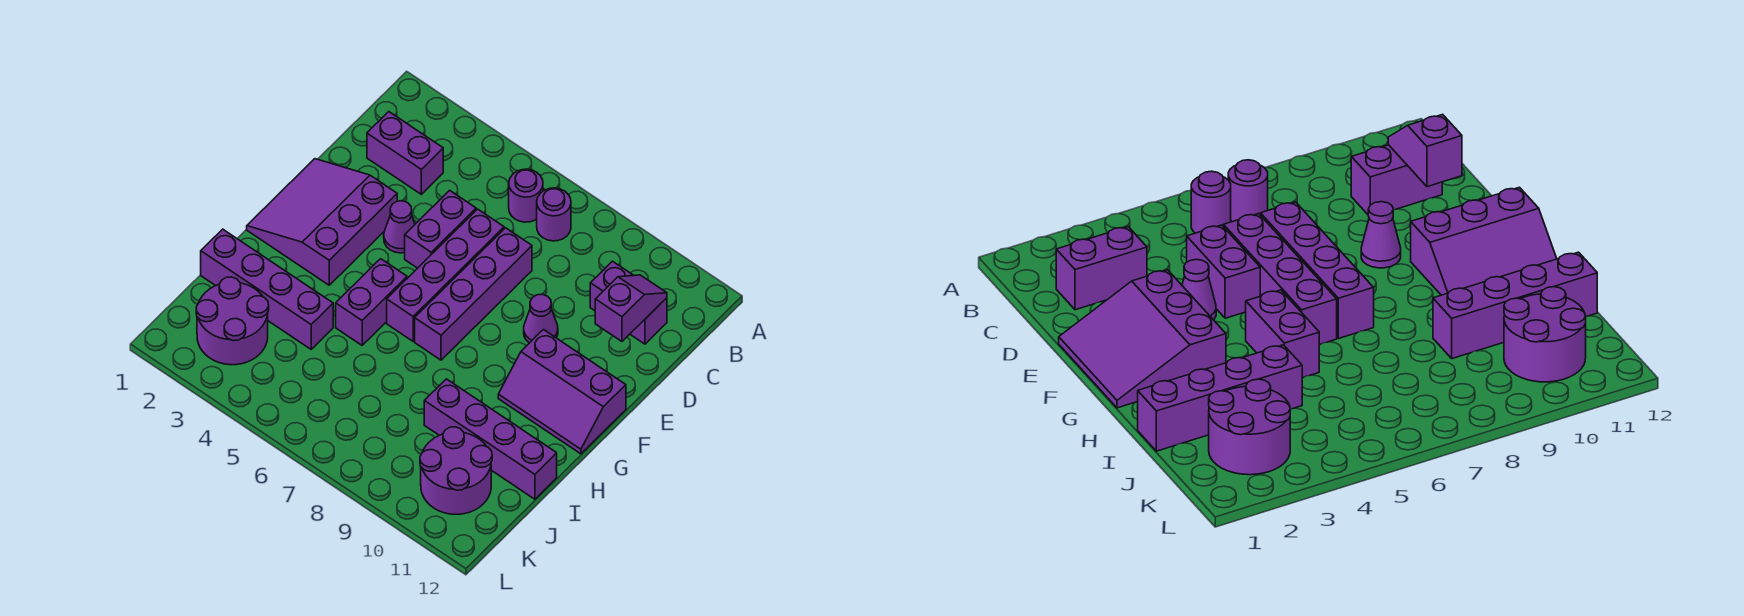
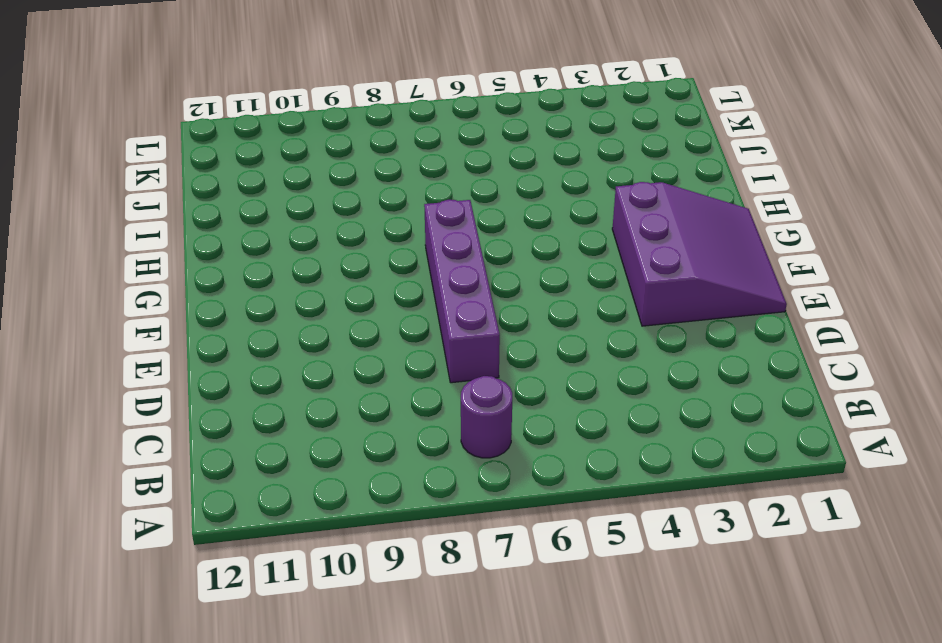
none -> purple round brick B6 level 1
none -> purple brick C2:C3 level 1
none -> purple brick C10:C11 level 1

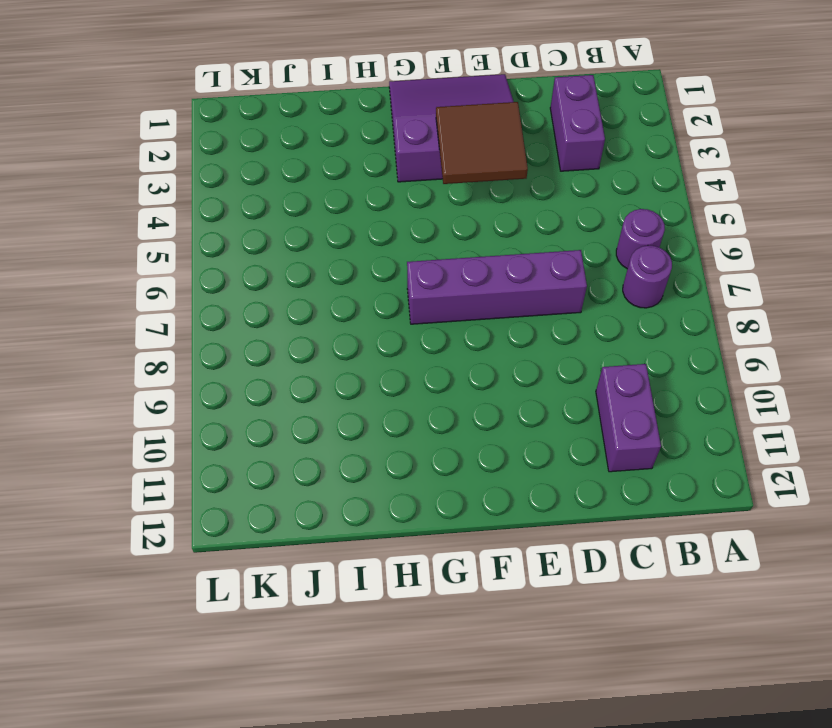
brown tile E3:F4 level 2 -> none
none -> purple brick D5:E5 level 1
none -> purple brick D6:G6 level 1
none -> purple cone E4 level 1

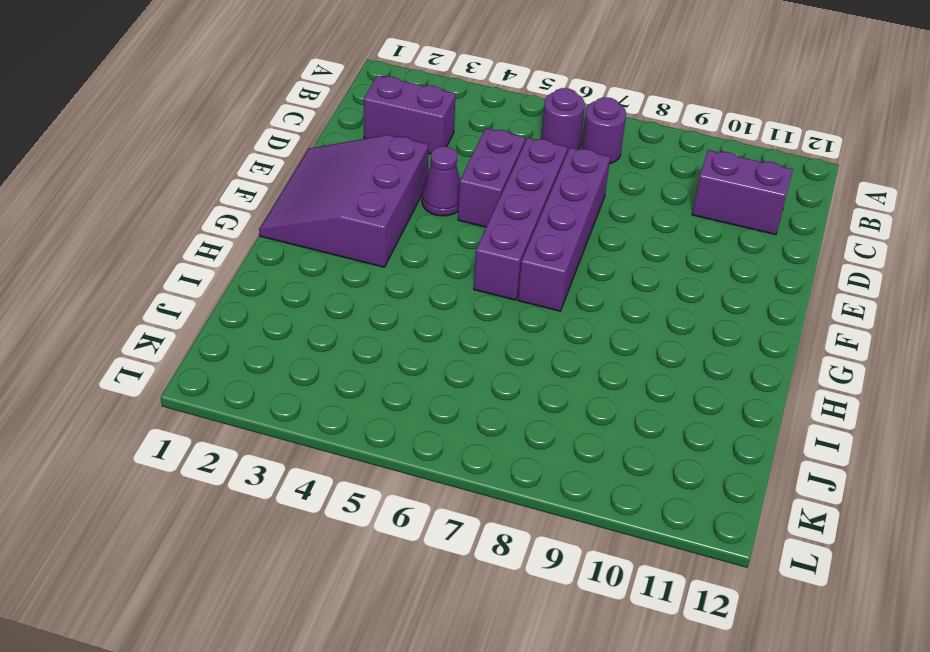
none -> purple cone E9 level 1
none -> purple slope F10:G12 level 1 top F
none -> purple brick G5:H5 level 1

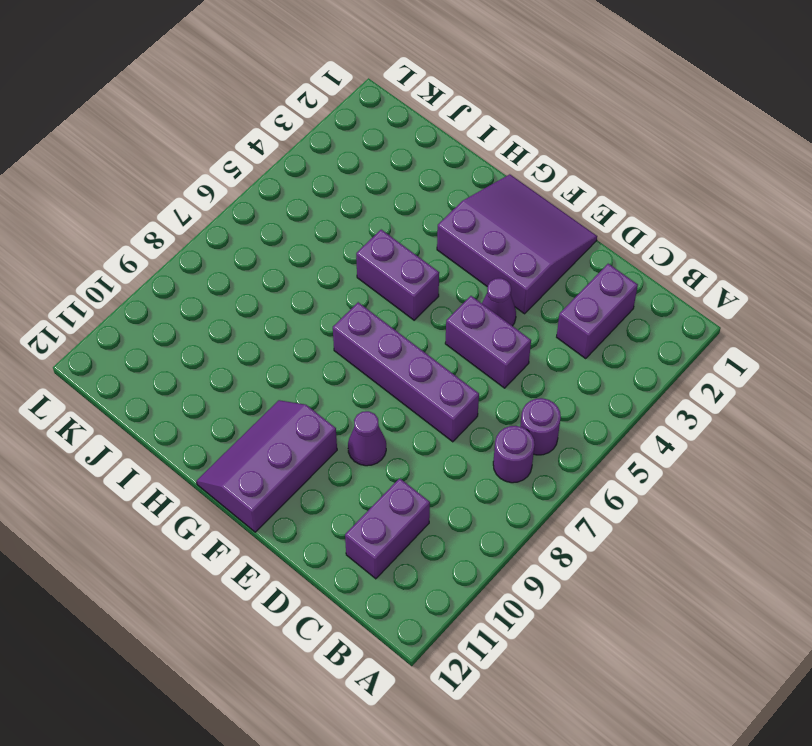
none -> purple brick D6:G6 level 1
none -> purple brick I1:I4 level 1
none -> purple brick I9:I12 level 1

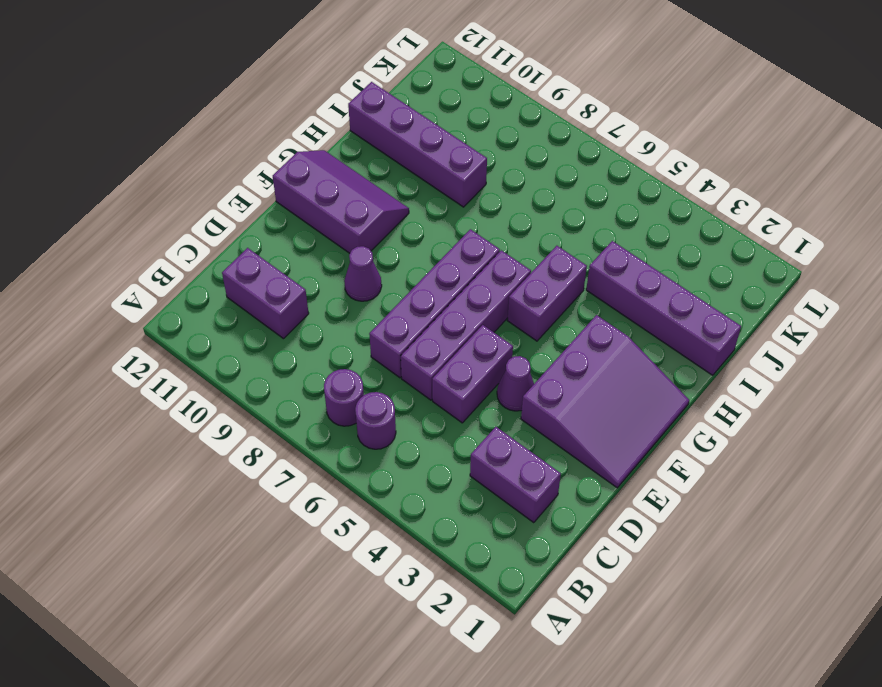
none -> purple round brick J2:K3 level 1
none -> purple round brick J10:K11 level 1
none -> purple slope C11:D11 level 2 top D

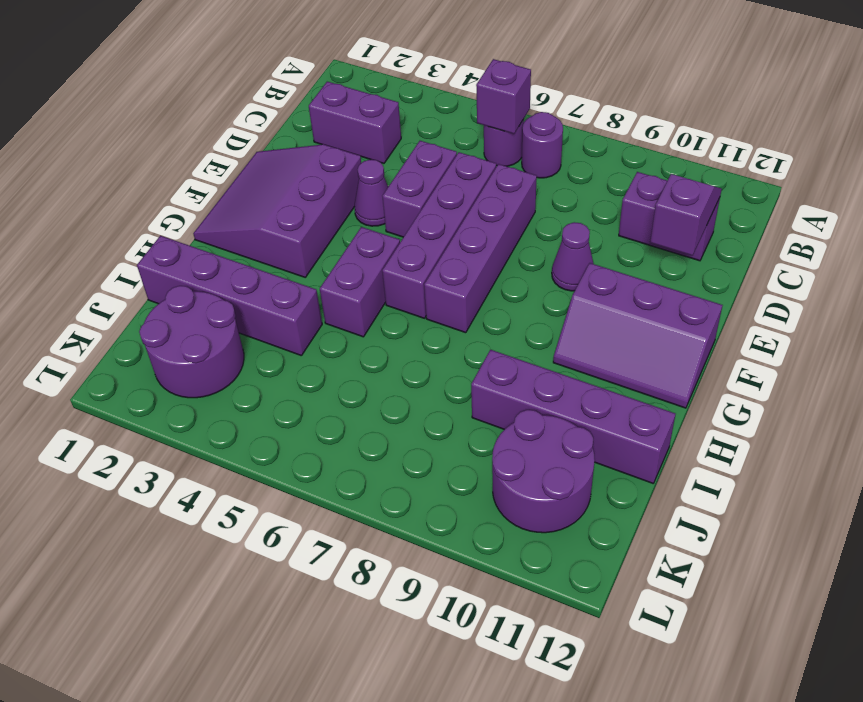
purple brick B6 level 2 -> none

